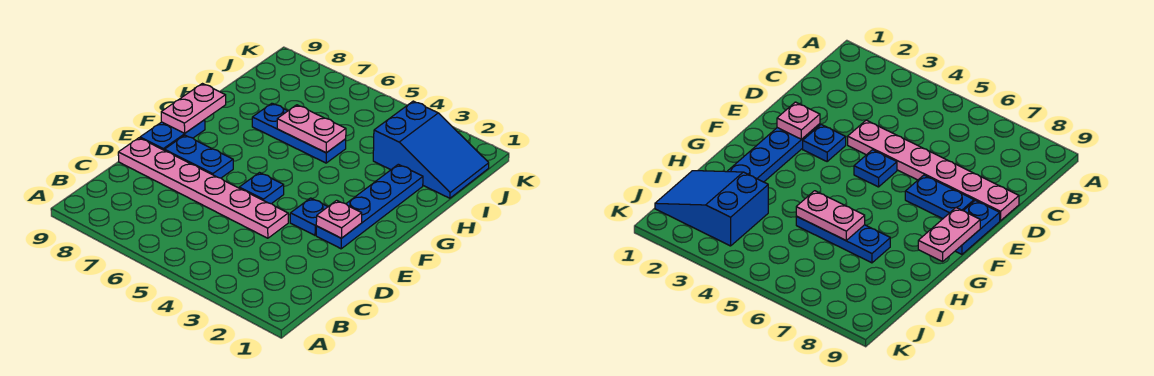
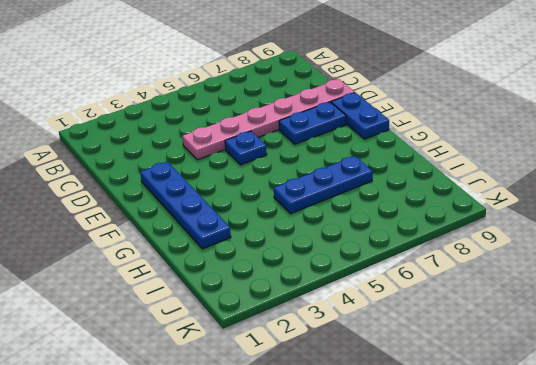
none -> blue plate E3 level 1
none -> blue slope I1:J3 level 1 top 3

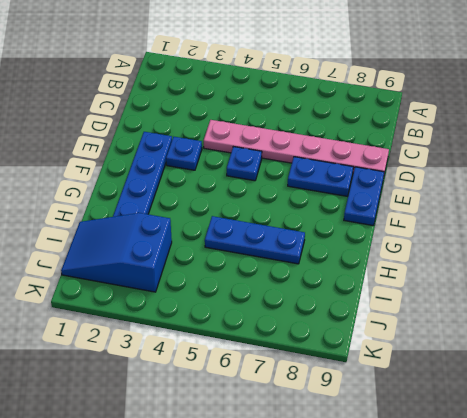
none -> pink plate E2 level 2
none -> pink plate F9:G9 level 2

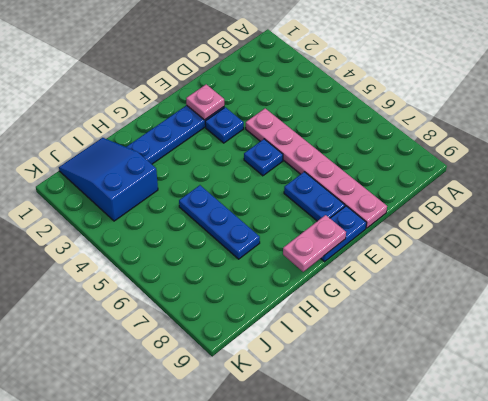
none -> pink plate H5:H6 level 2

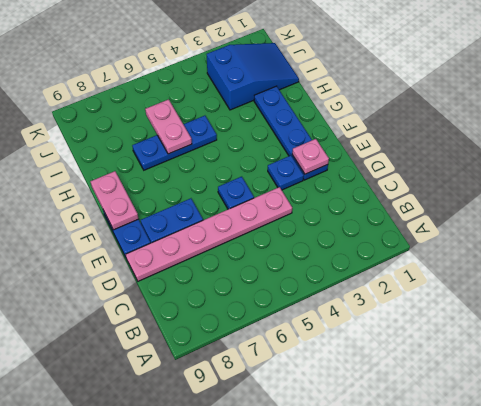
pink plate H6:I6 level 2 -> pink plate H5:H6 level 2

